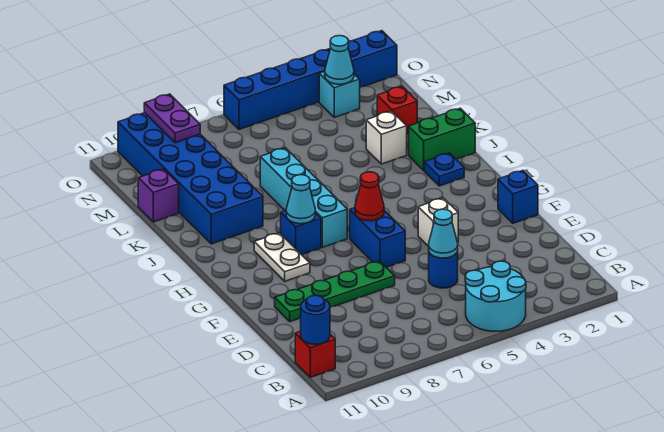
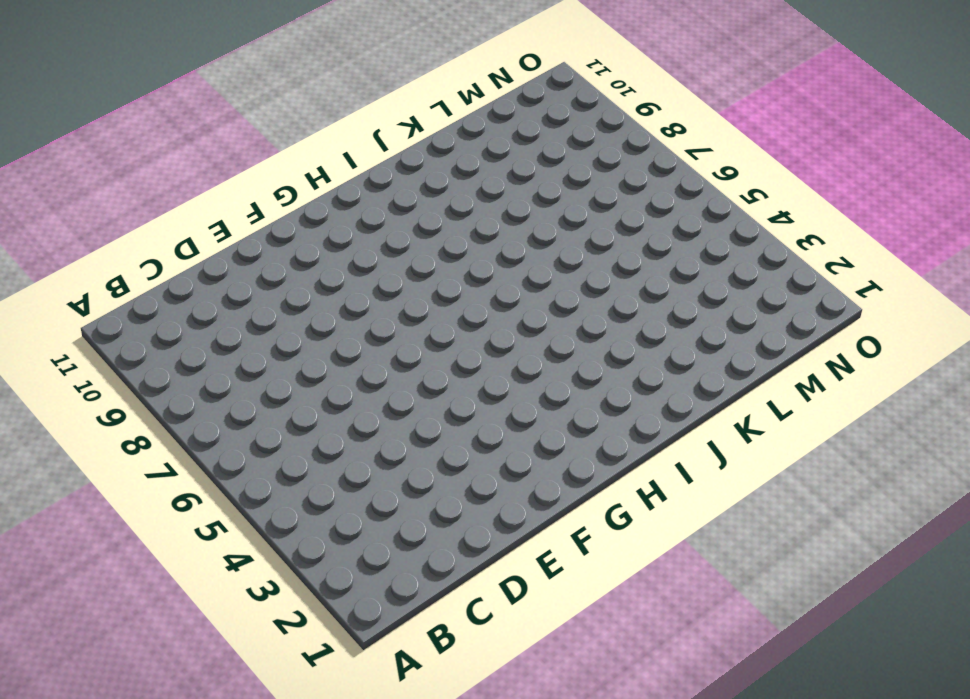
none -> cyan round brick A4:B5 level 1
none -> red brick B11 level 1
none -> blue round brick D5 level 1

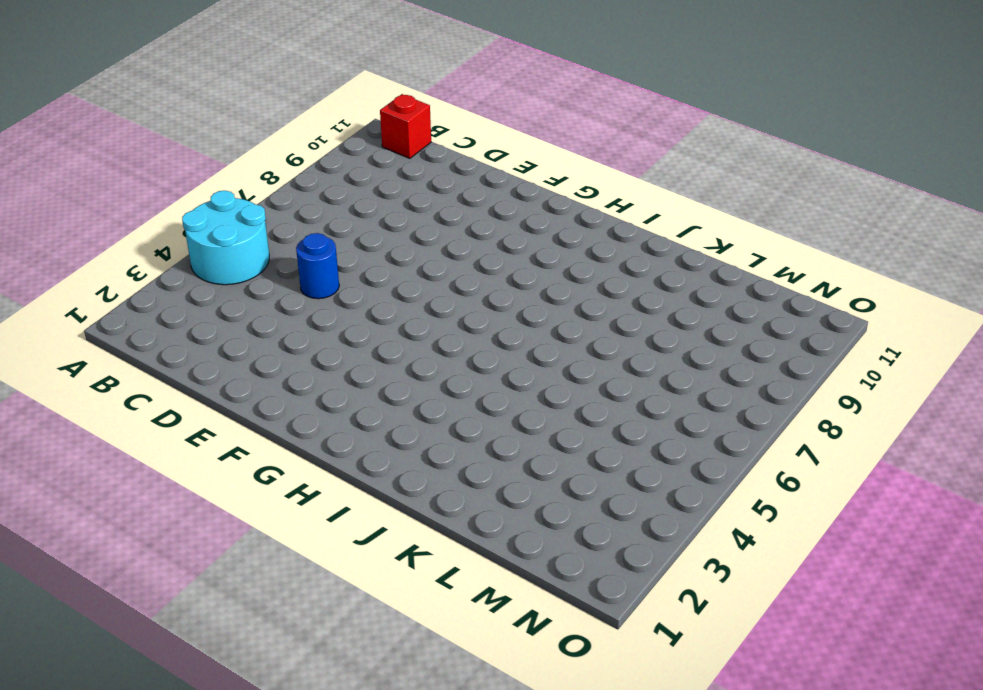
none -> green plate E7:E10 level 1
none -> blue brick F1 level 1
none -> white brick F4 level 1

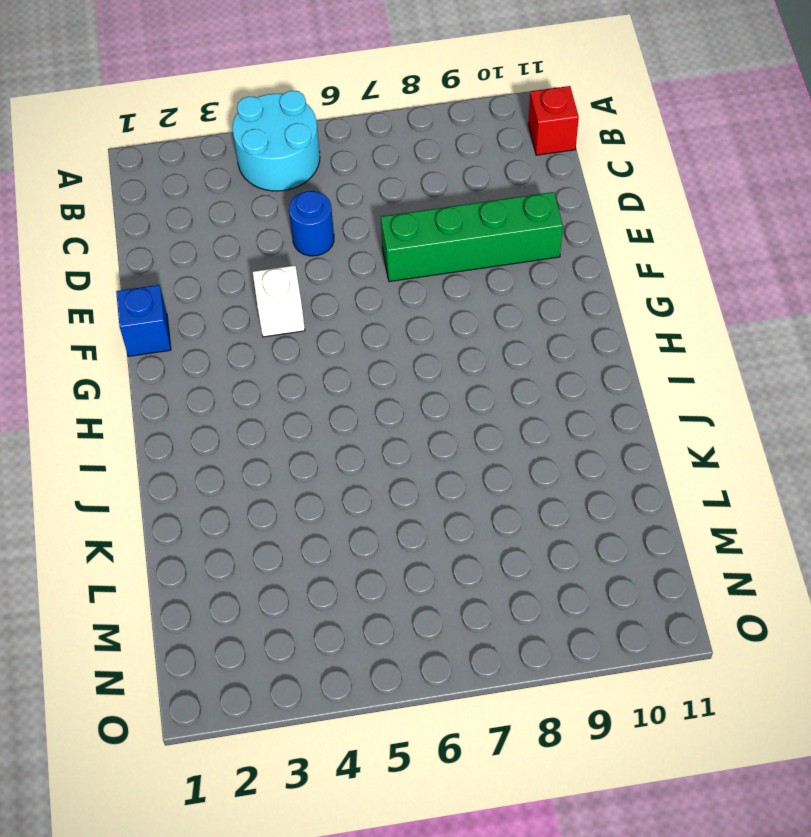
green brick E7:E10 level 1 -> green plate E7:E10 level 1
none -> blue brick F6:G6 level 1
none -> white plate G9:H9 level 1
none -> cyan brick H7:K7 level 1

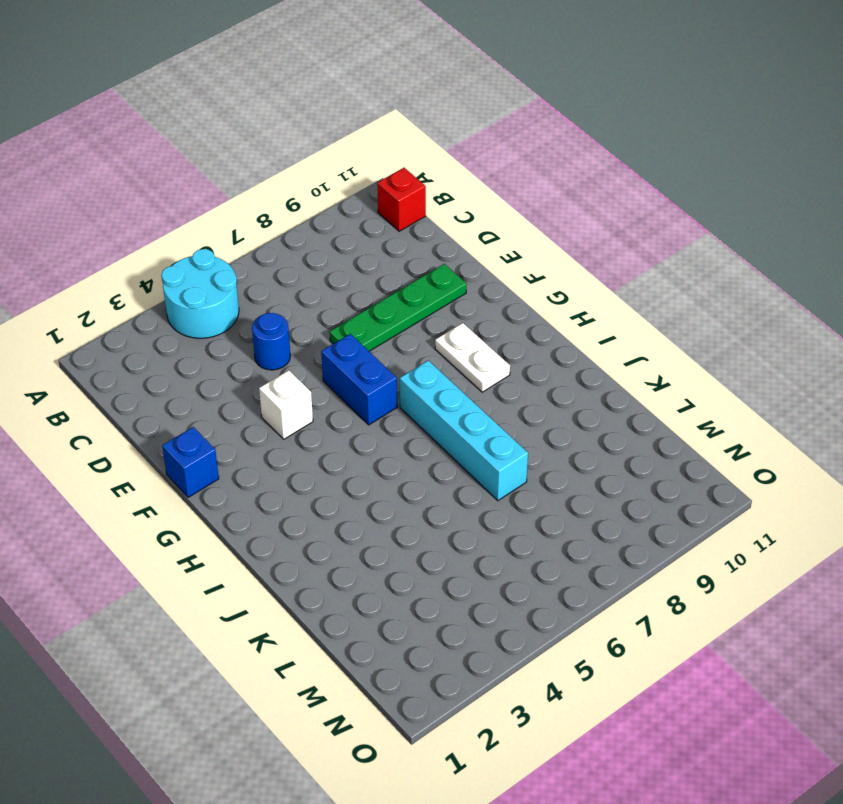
none -> blue brick H8 level 1
none -> blue plate I2 level 1
none -> green brick J1:J2 level 1

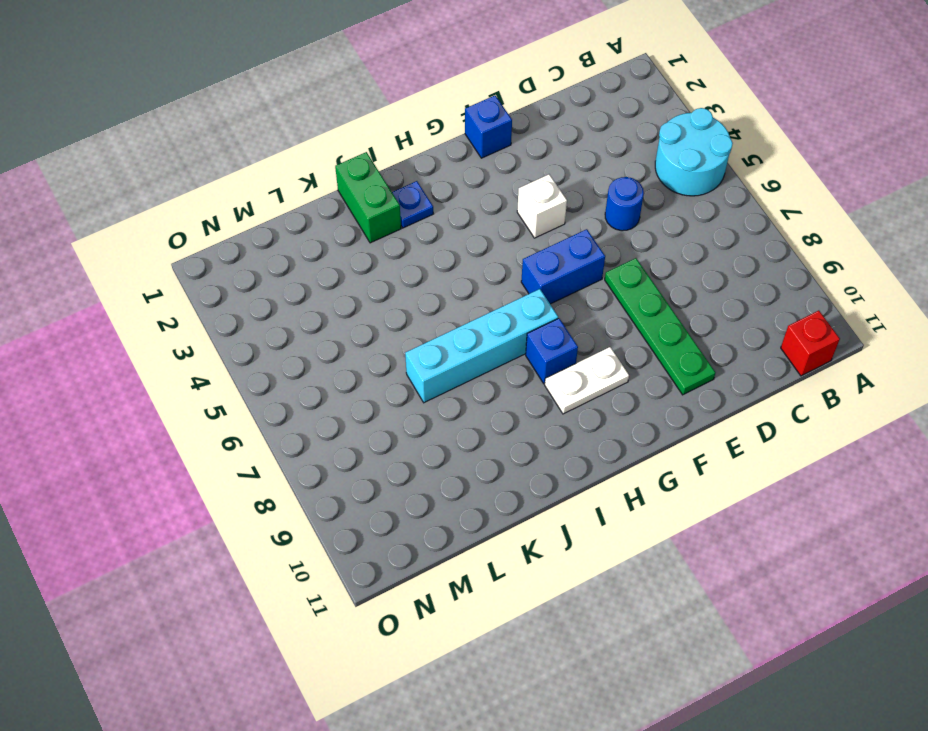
none -> blue brick J9:O10 level 1
none -> white brick K3 level 1
none -> red brick L2 level 1

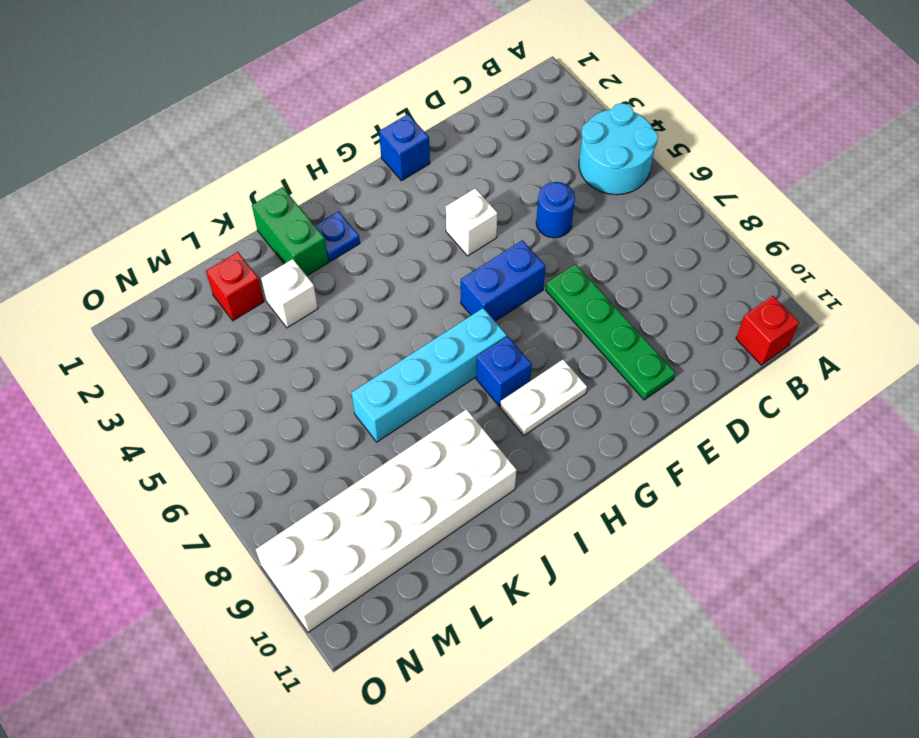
white brick J9:O10 level 1 -> blue brick J9:O10 level 1
none -> purple brick L11 level 1
none -> cyan brick N3 level 1
none -> blue brick O1:O6 level 1

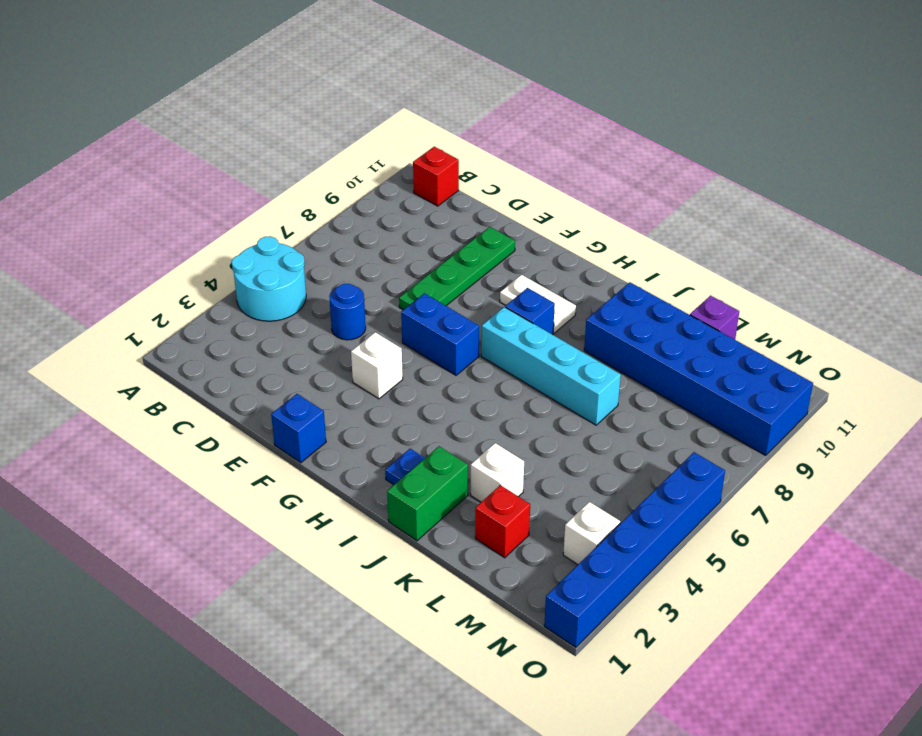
white brick N3 level 1 -> cyan brick N3 level 1
none -> blue round brick B11 level 2
none -> cyan cone D5 level 2
none -> red cone G6 level 2

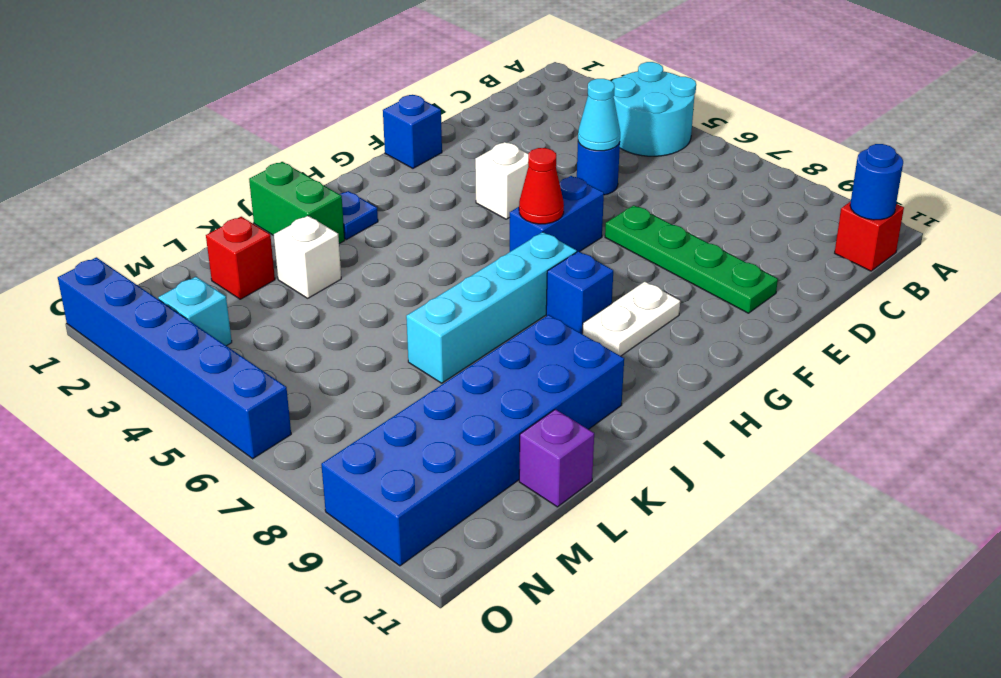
none -> cyan cone H8 level 2
none -> cyan cone N3 level 2
none -> purple plate N9:O9 level 2

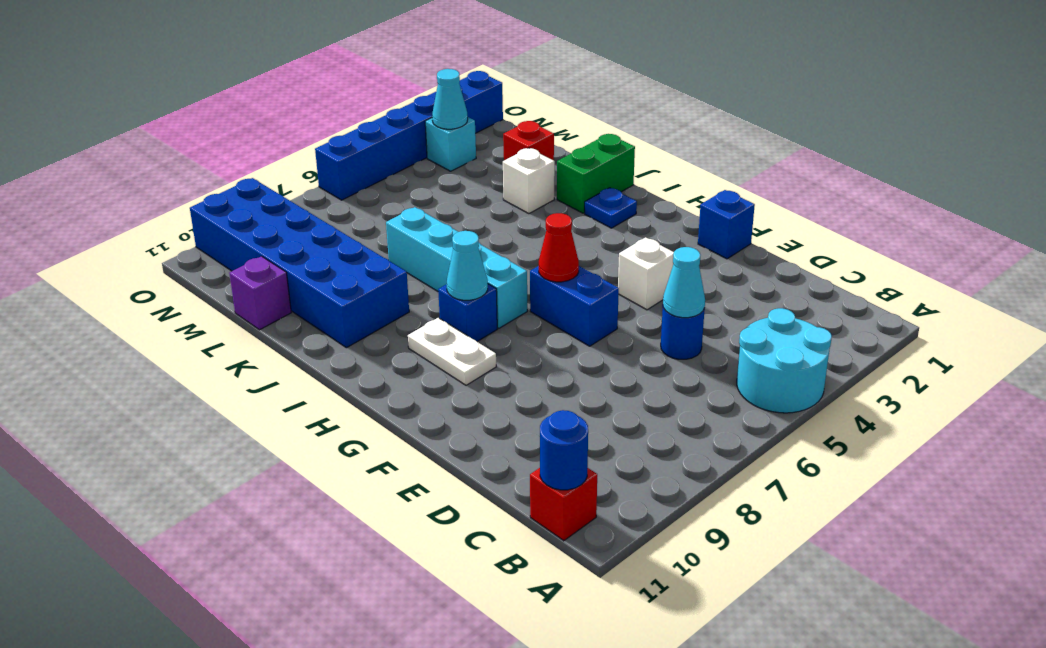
none -> green plate E7:E10 level 1
none -> purple plate N9:O9 level 2

